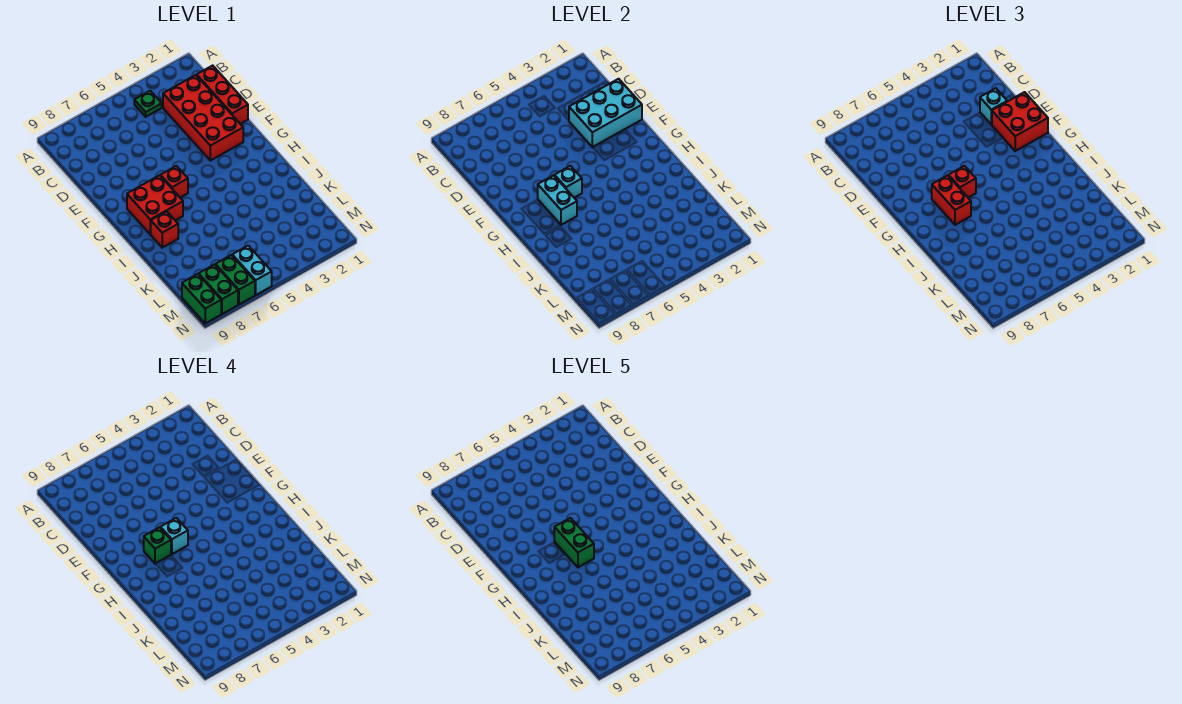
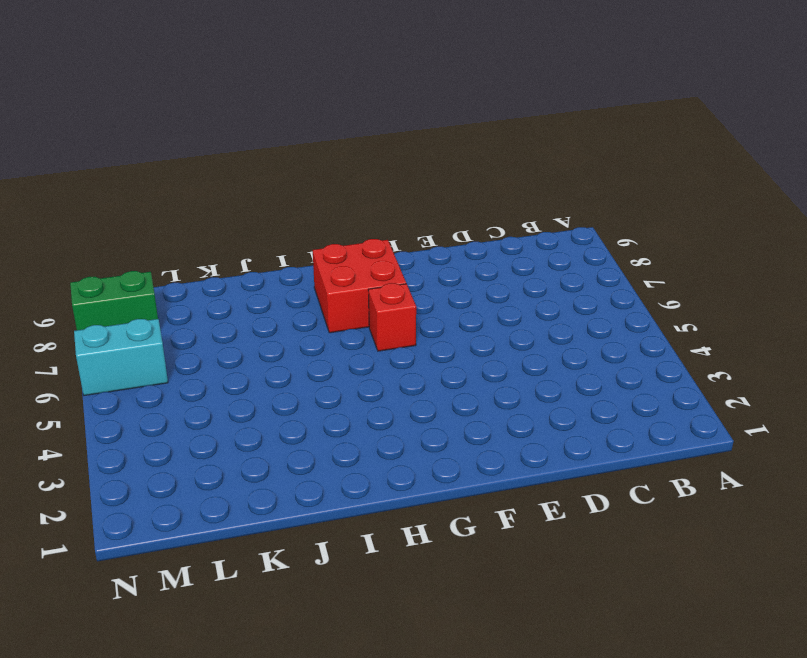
none -> green plate B4 level 1
none -> red brick C1:E1 level 1
none -> red brick C2:F3 level 1

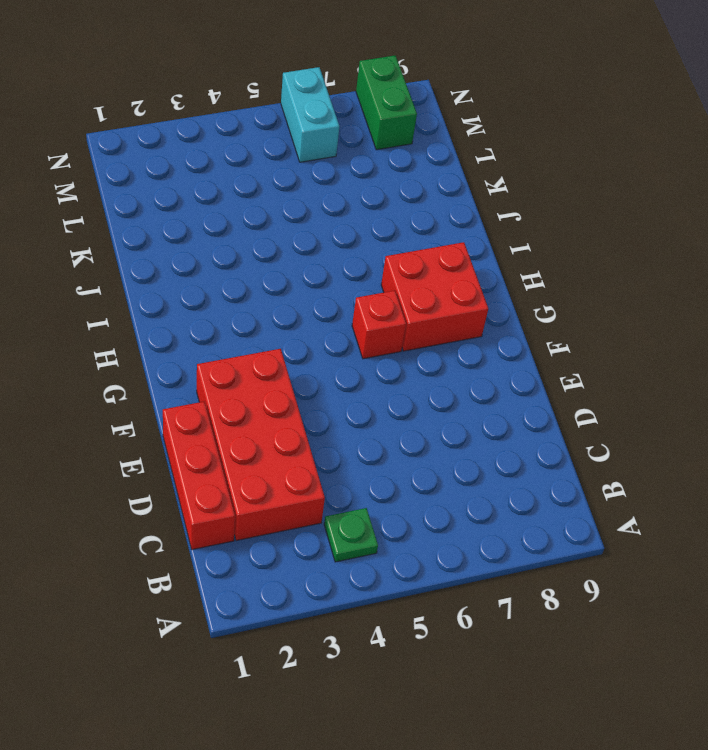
none -> red brick I8 level 1
none -> green brick M7:N7 level 1
none -> green brick M9:N9 level 1

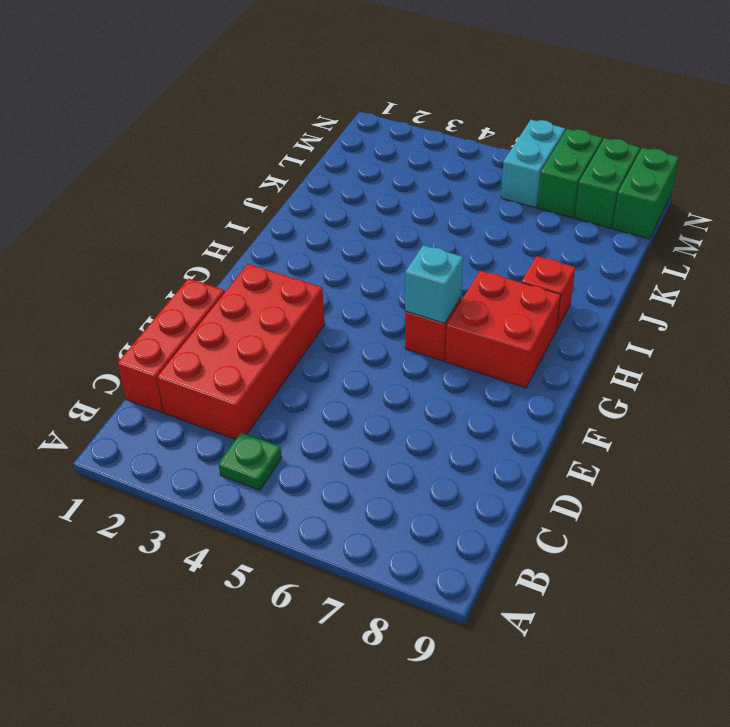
none -> cyan brick D1:E3 level 2
none -> cyan brick G7:H7 level 2
none -> cyan brick D2 level 3

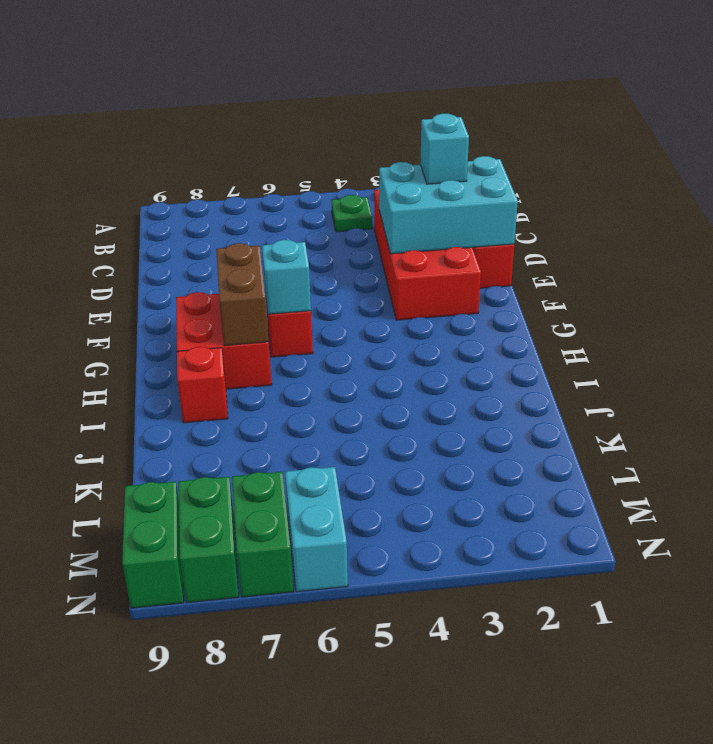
brown brick G7:H7 level 2 -> cyan brick G7:H7 level 2
none -> red brick E1:F2 level 3
none -> red brick G6 level 3
none -> red brick G7:H7 level 3

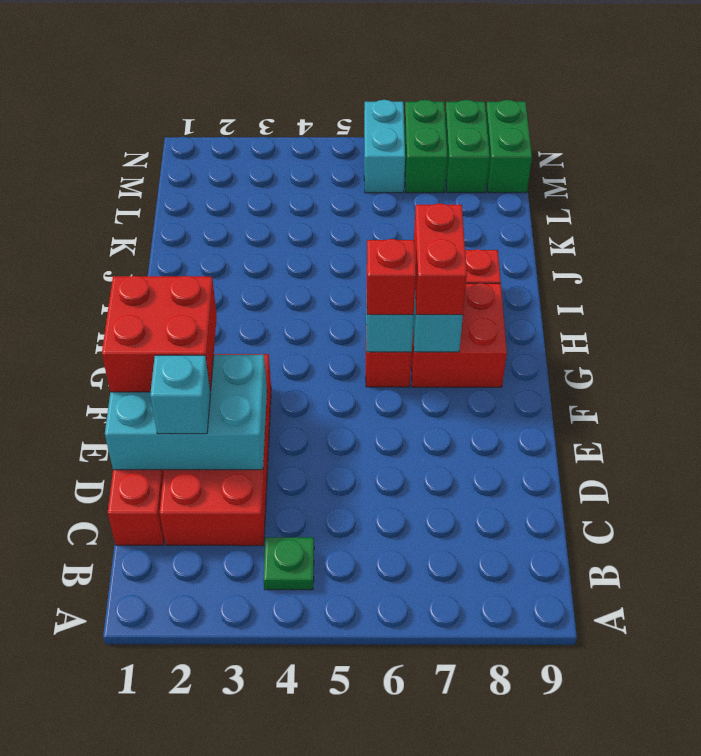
none -> cyan brick G6 level 4
none -> green brick G7 level 4
none -> green brick G6:H6 level 5

